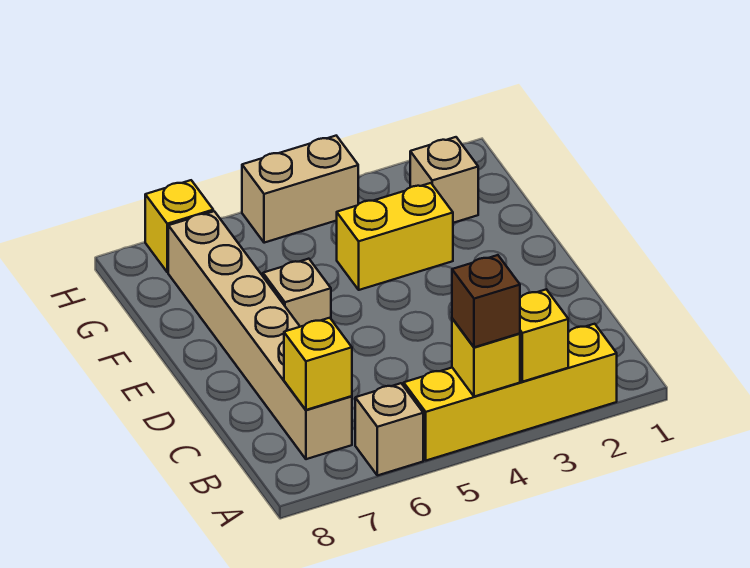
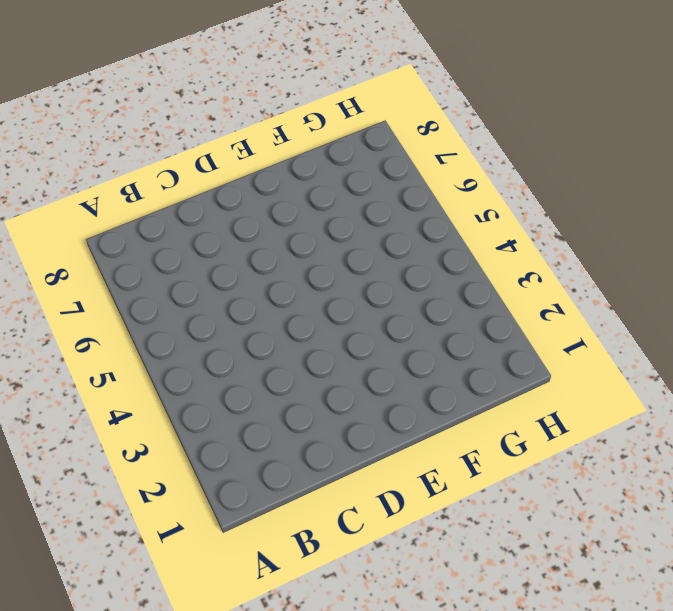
none -> yellow brick A2:A5 level 1
none -> tan brick A6 level 1
none -> tan brick B7:G7 level 1

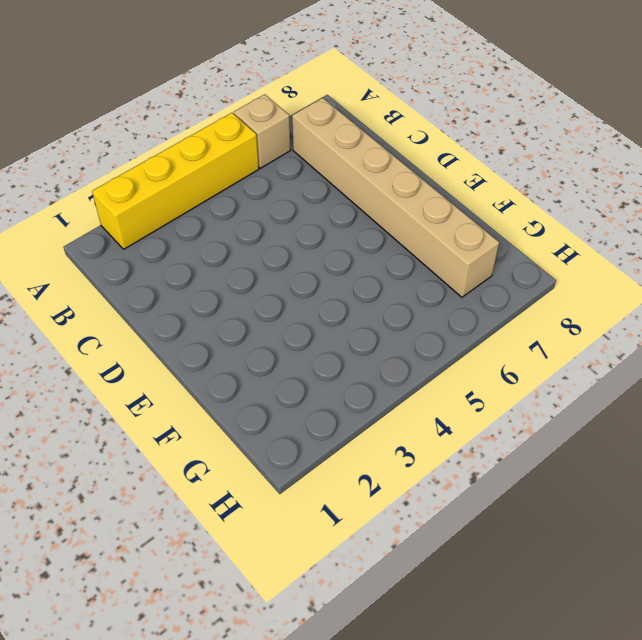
none -> tan brick E6 level 1
none -> yellow brick F3:F4 level 1
none -> tan brick G2 level 1

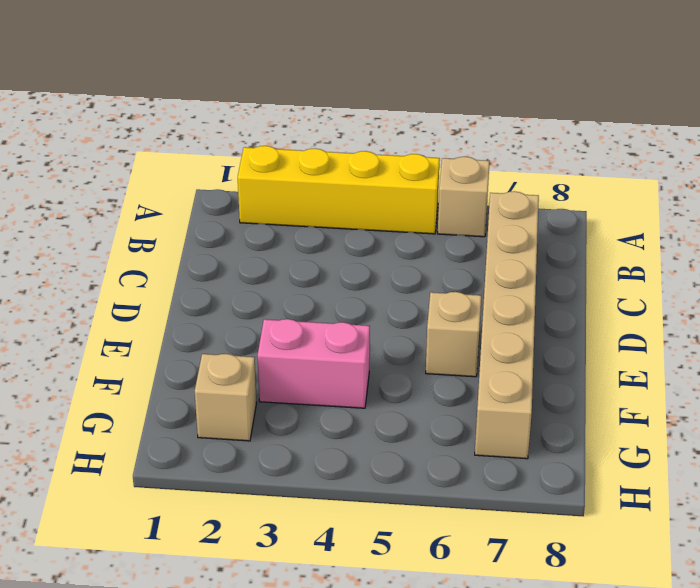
pink brick F3:F4 level 1 -> yellow brick F3:F4 level 1
none -> tan brick H4:H5 level 1
none -> yellow brick H7 level 1
none -> yellow brick A3 level 2

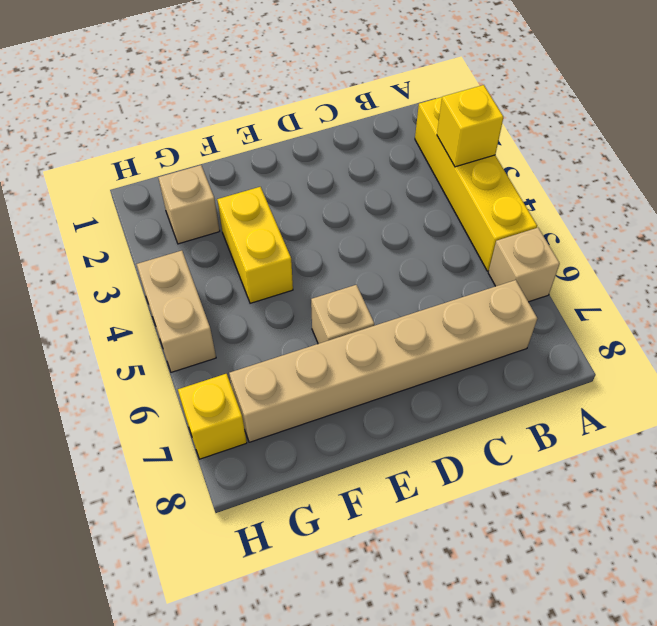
none -> yellow brick A4 level 2
none -> yellow brick B7 level 2
none -> brown brick A4 level 3

